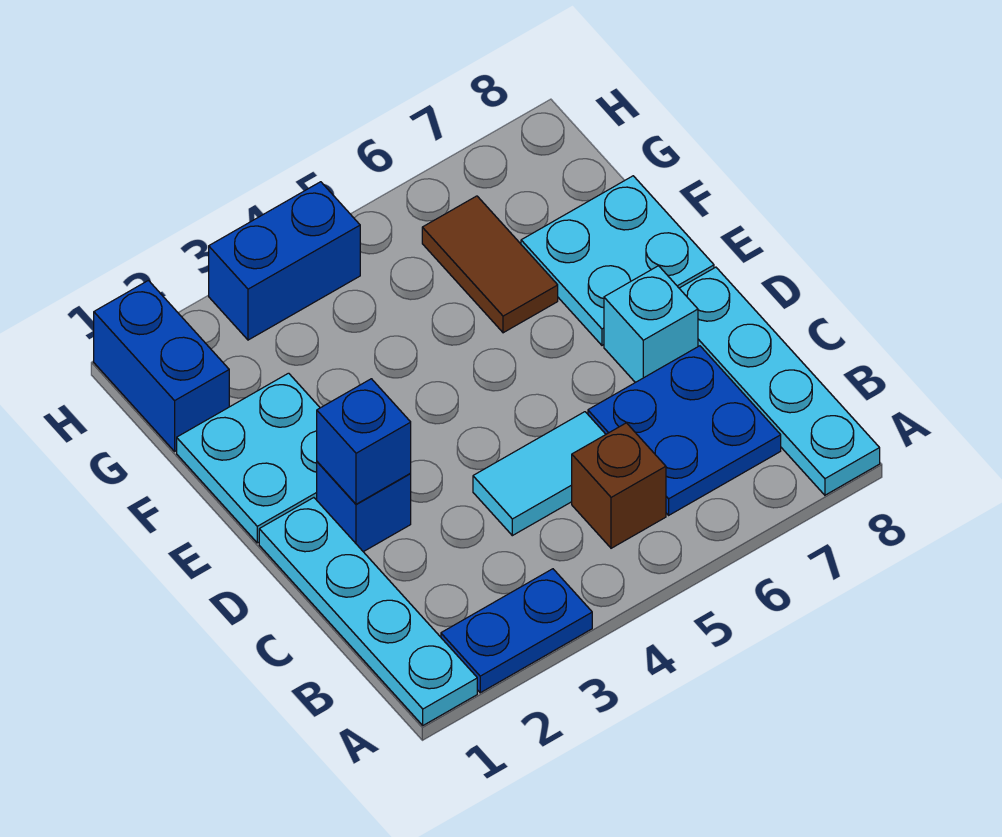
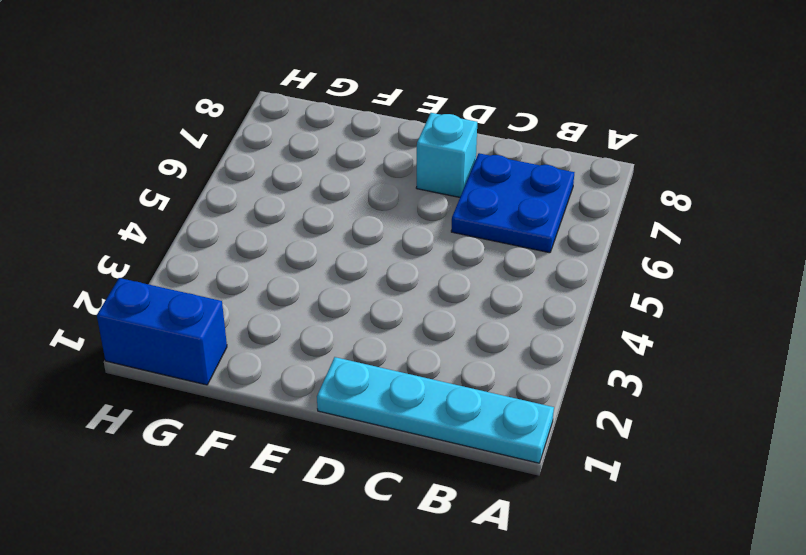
none -> blue plate A2:A3 level 1
none -> cyan plate A8:D8 level 1
none -> brown brick B5 level 1

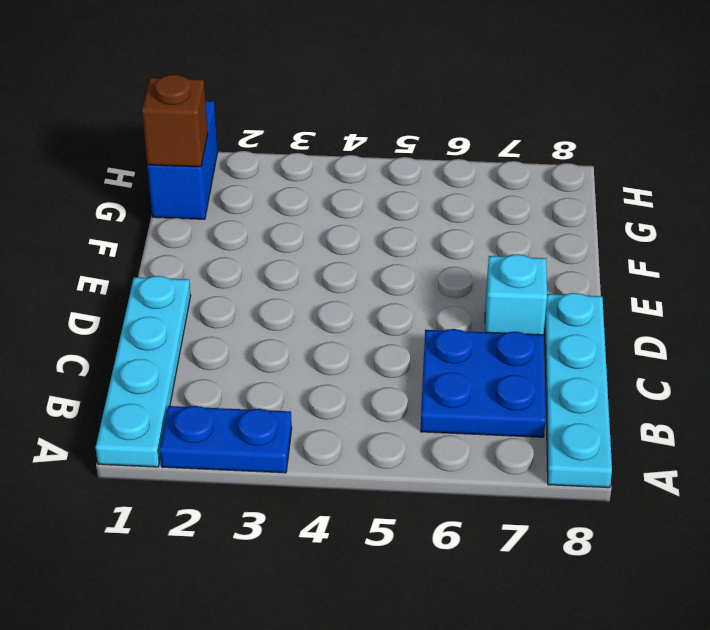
brown brick G1 level 2 -> brown brick B5 level 1
none -> cyan tile C4:C5 level 1
none -> blue brick D2 level 1
none -> cyan plate E1:F2 level 1

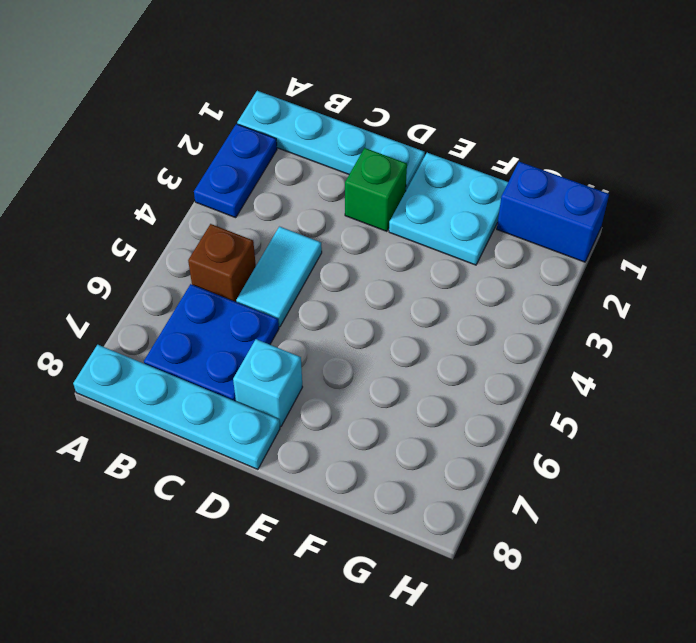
green brick D2 level 1 -> blue brick D2 level 1
none -> cyan plate E7:F8 level 1
none -> brown tile F6:G6 level 1
none -> blue brick H3:H4 level 1

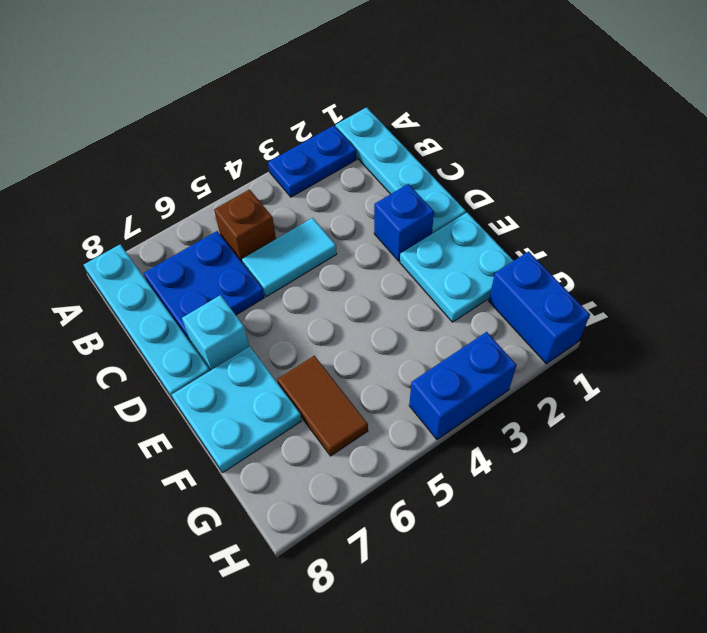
none -> blue brick D2 level 2

